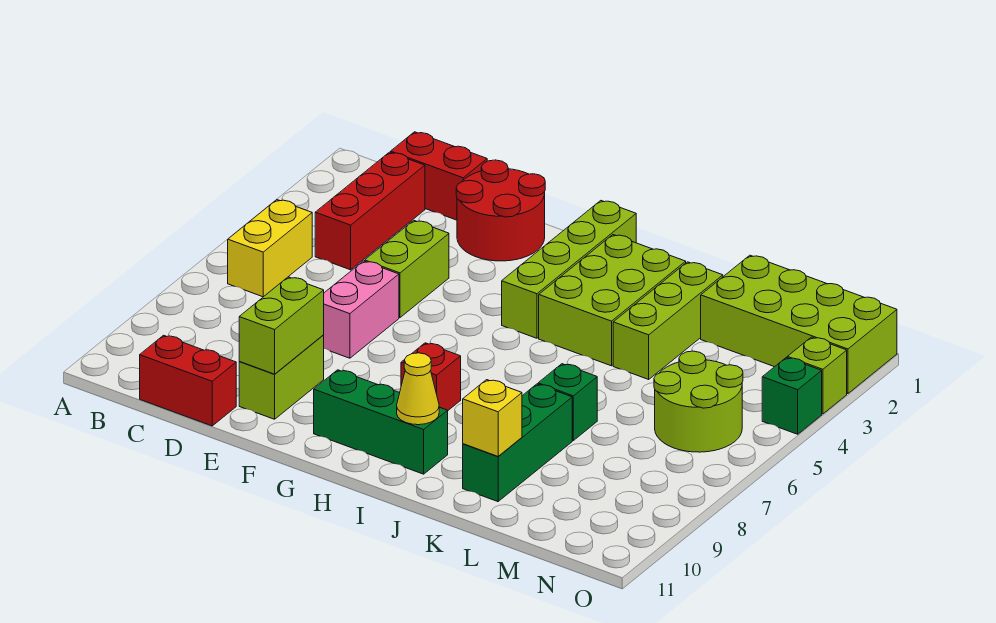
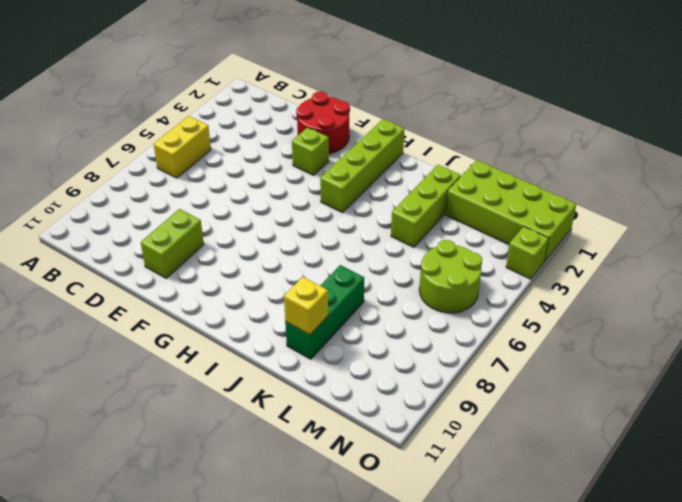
lime brick F3 level 1 -> none
none -> red brick C1:D1 level 1
none -> red brick C2:C4 level 1
none -> red brick C11:D11 level 1

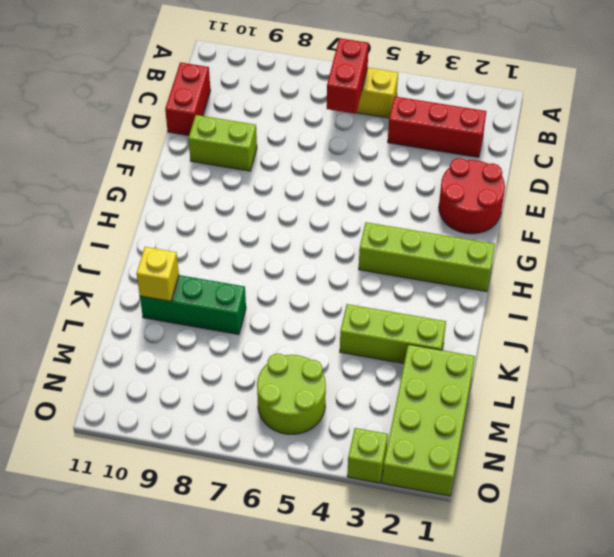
red brick B6:C6 level 2 -> red brick C1:D1 level 1
none -> lime brick E4:E5 level 1
none -> pink brick E6:E7 level 1
none -> green brick G10:I10 level 1

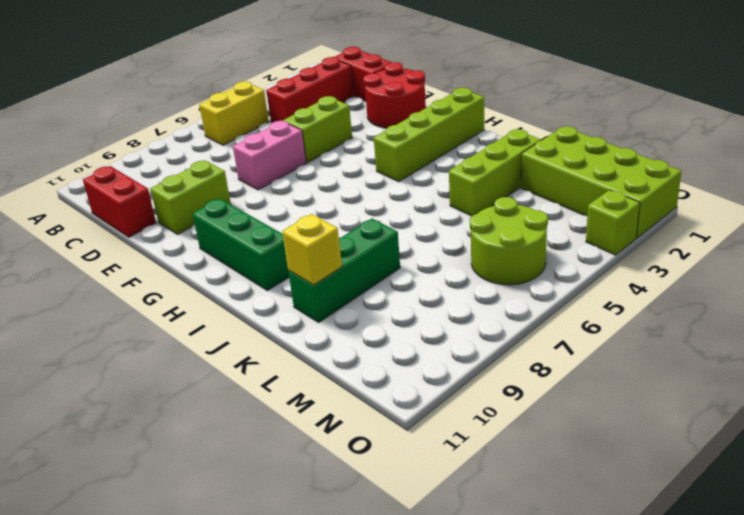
none -> red brick H8 level 1
none -> lime brick I2:J4 level 1
none -> green brick K7 level 1

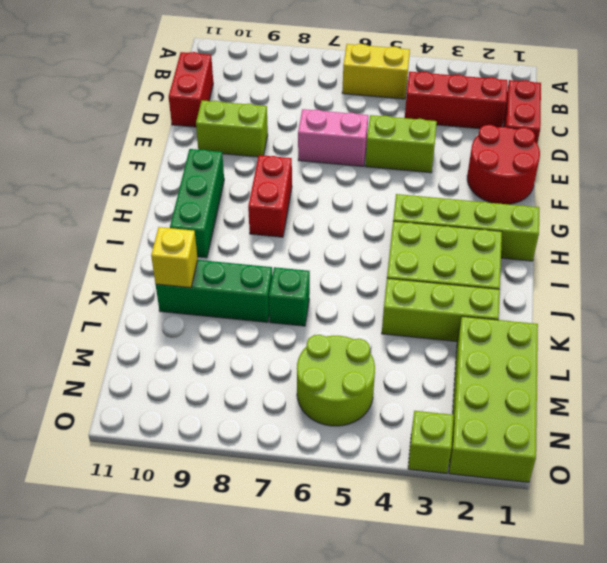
red brick G8:H8 level 1 -> red brick H8 level 1
none -> green brick O4 level 1
none -> lime brick E9:E10 level 2
none -> yellow cone I10 level 2

